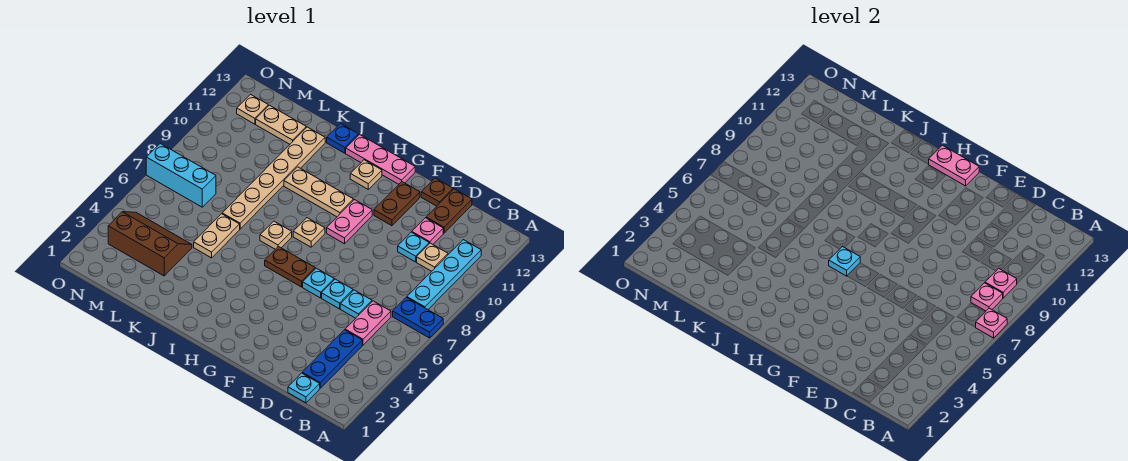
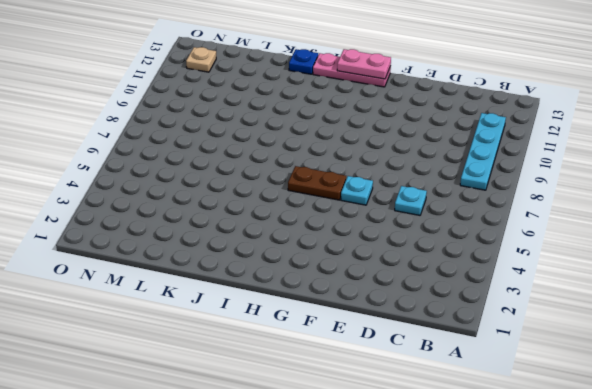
none -> blue plate A7:B7 level 1
none -> cyan plate C1 level 1
none -> blue plate C2:C4 level 1
none -> pink plate C5:C6 level 1

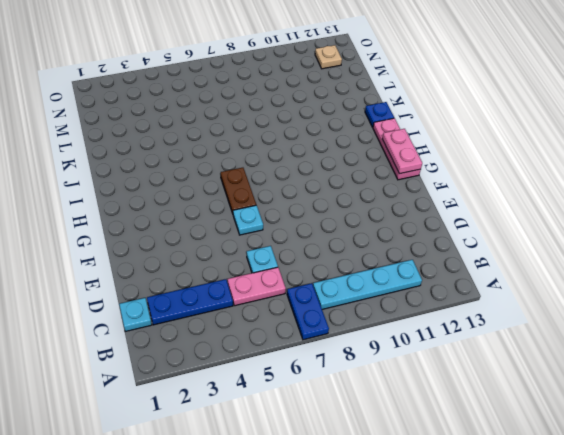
none -> tan plate C10 level 1
none -> cyan plate D10 level 1
none -> pink plate D11 level 1
none -> brown plate D12:D13 level 1

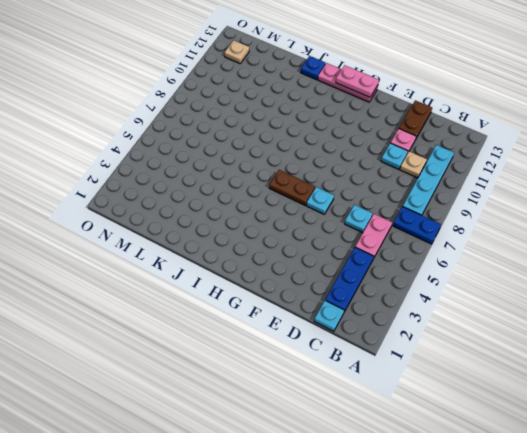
none -> cyan plate E6 level 1
none -> brown plate E13 level 1
none -> brown plate F11:F12 level 1
none -> pink plate G9:G10 level 1

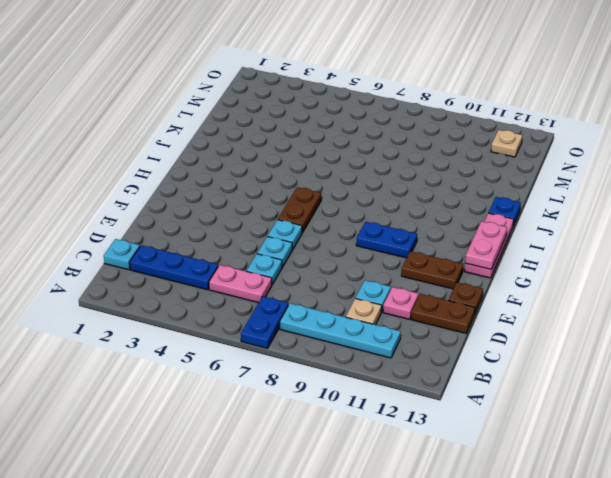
blue plate G9:G10 level 1 -> pink plate G9:G10 level 1
none -> tan plate H8 level 1
none -> tan plate H10:J10 level 1
none -> tan plate H12 level 1
none -> tan plate I7 level 1

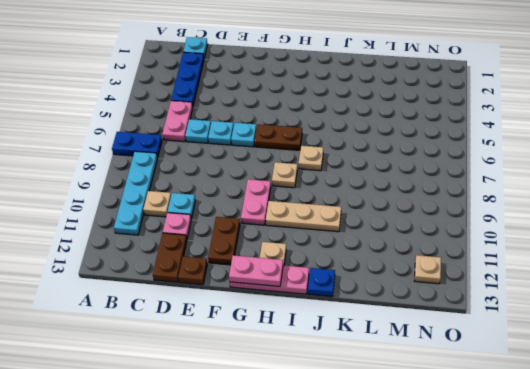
none -> tan plate K5:K6 level 1
none -> tan plate K7:K12 level 1
none -> brown slope L3:N4 level 1 top 3
none -> tan plate L12:M12 level 1

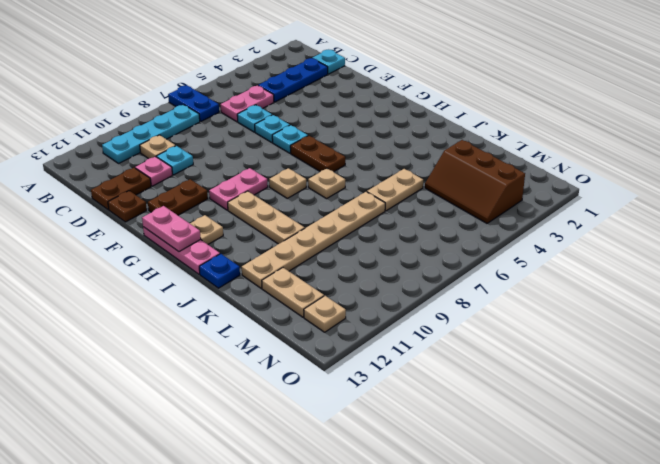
none -> cyan brick M7:O7 level 1
none -> pink plate A7 level 2
none -> pink plate B8 level 2
none -> pink plate B9 level 2

